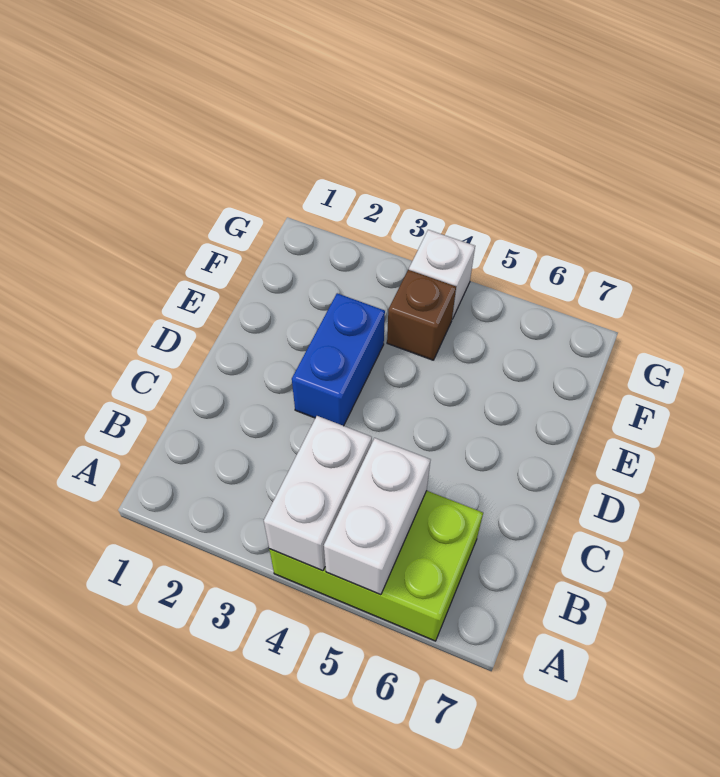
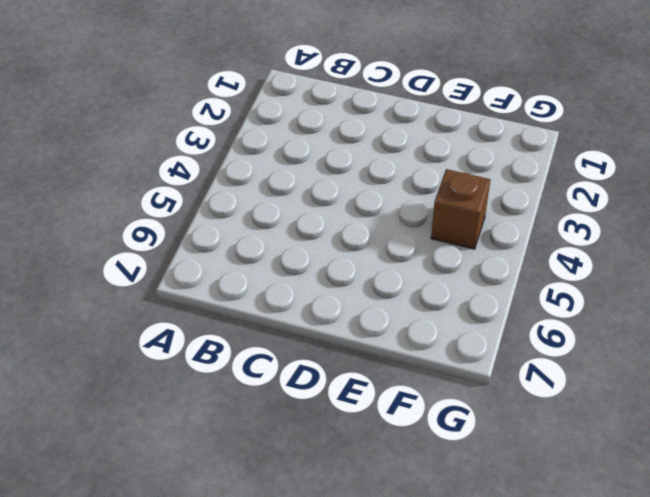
none -> lime brick A4:B6 level 1
none -> blue brick D3:E3 level 1

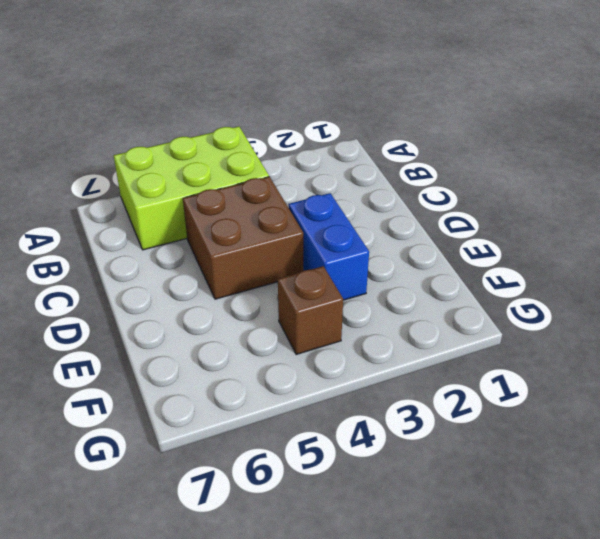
brown brick C4:D5 level 1 -> none
none -> white brick G4 level 1
none -> white brick A4:B4 level 2

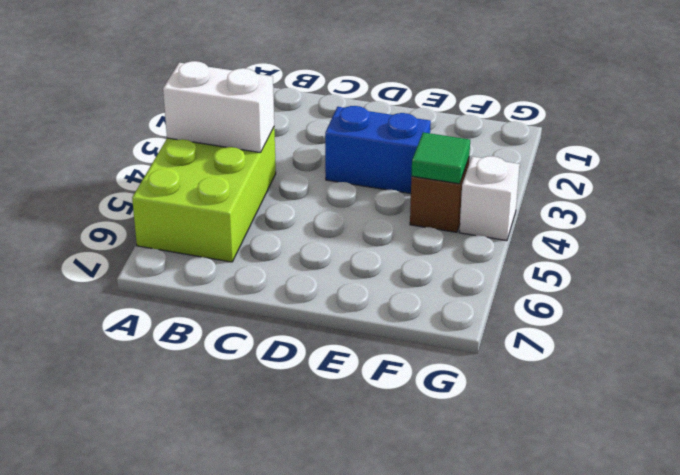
green tile F4 level 2 -> none
none -> white brick A5:B5 level 2

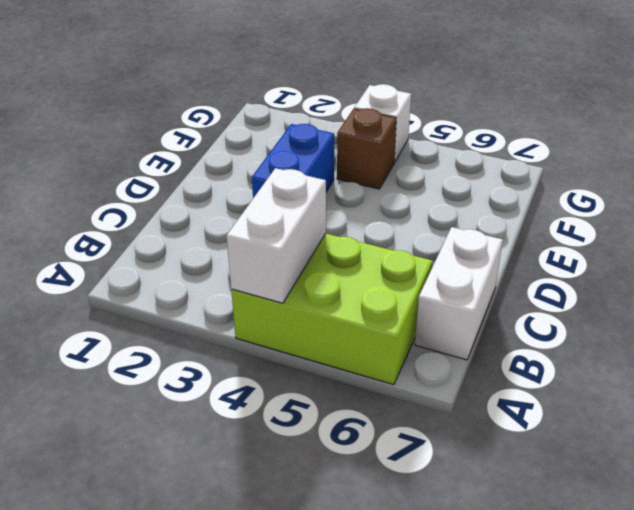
white brick B7:C7 level 1 -> white brick A5:B5 level 2

